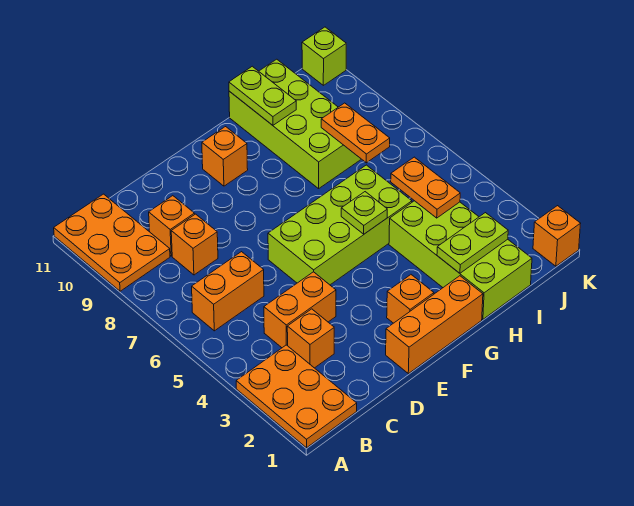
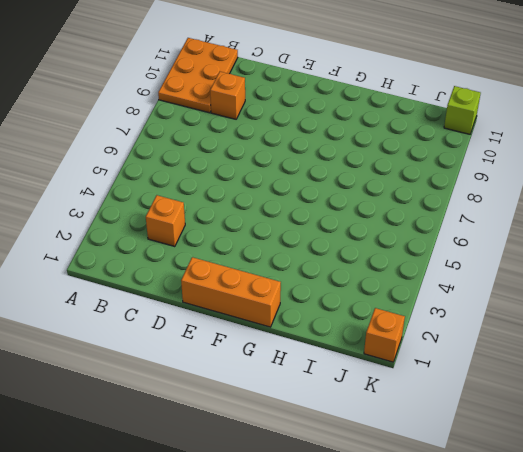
none -> orange plate A1:B3 level 1
none -> orange brick B6:C6 level 1
none -> orange brick C4:D4 level 1

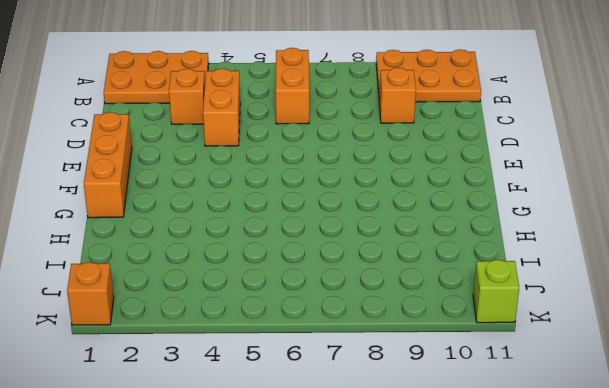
none -> orange brick C8 level 1
none -> lime brick E5:H6 level 1
none -> orange brick F2 level 1

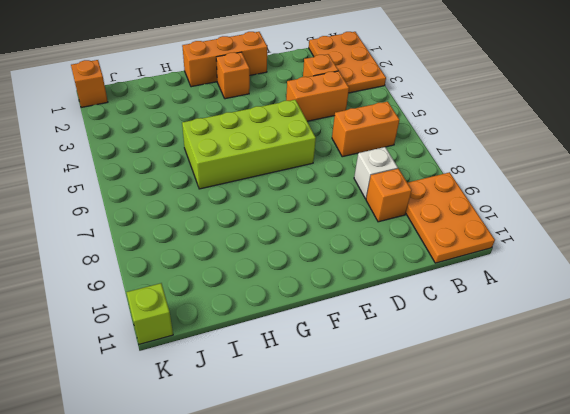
white brick C8 level 1 -> orange brick C8 level 1
none -> orange brick F10 level 1
none -> lime brick H1:I4 level 1
none -> lime brick H8:I11 level 1

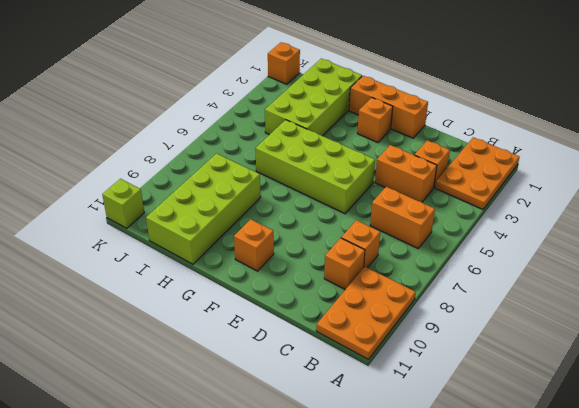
none -> lime plate G5 level 2
none -> lime plate H2:I2 level 2
none -> lime plate H10:H11 level 2

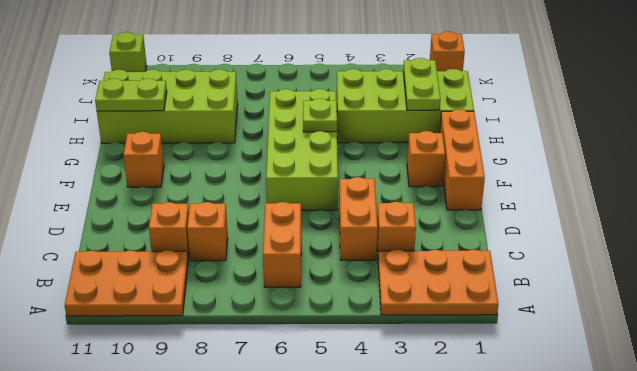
none -> orange plate I4:I5 level 2
none -> orange plate I7:I8 level 2

